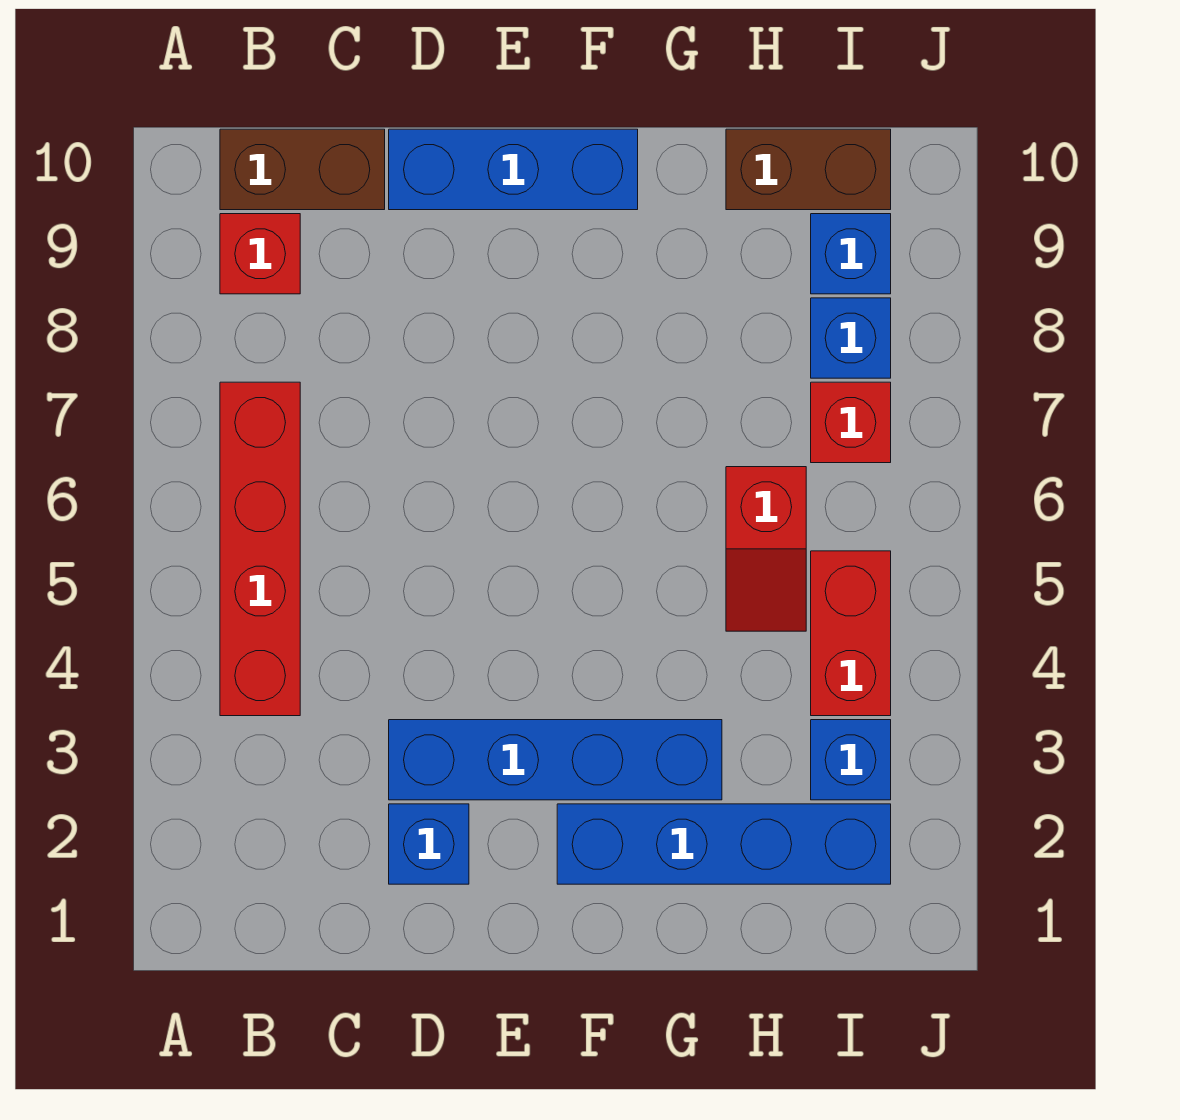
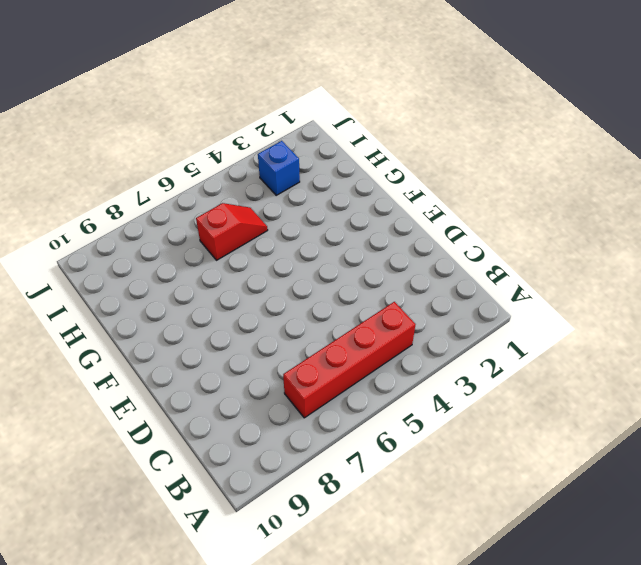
none -> red brick B9 level 1
none -> brown brick B10:C10 level 1
none -> blue brick D2 level 1

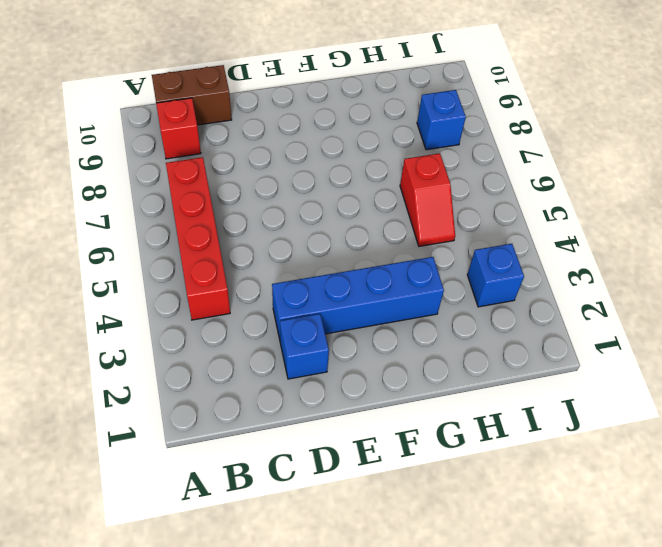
none -> blue brick D10:F10 level 1
none -> blue brick F2:I2 level 1
none -> brown brick H10:I10 level 1

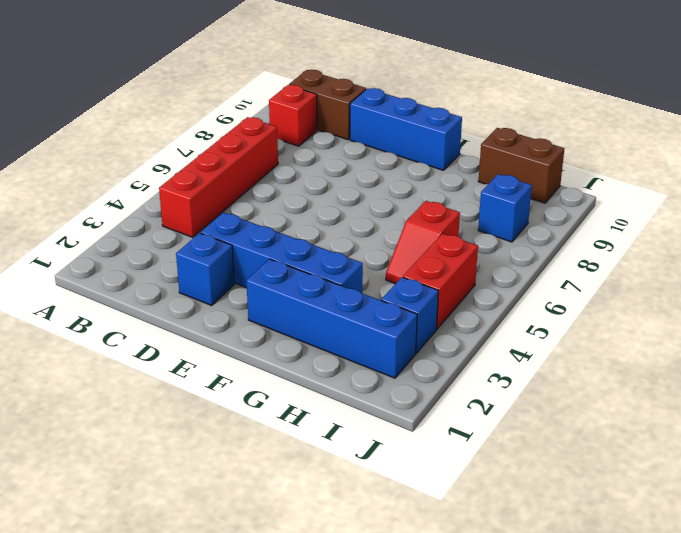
none -> red brick I7 level 1
none -> blue brick I9 level 1

